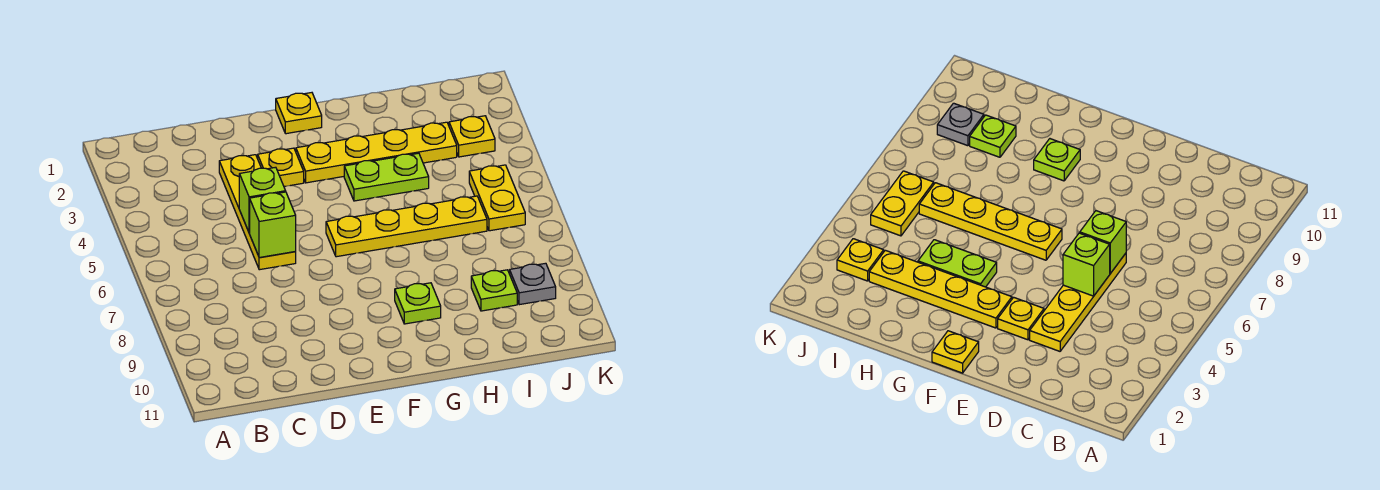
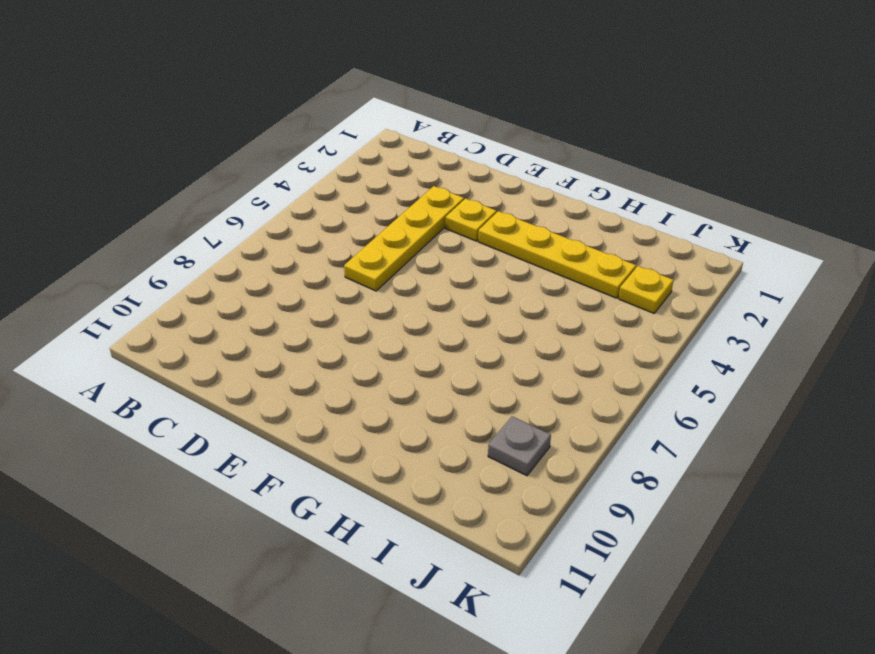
none -> yellow plate F1 level 1
none -> yellow plate F6:I6 level 1
none -> lime plate G4:H4 level 1

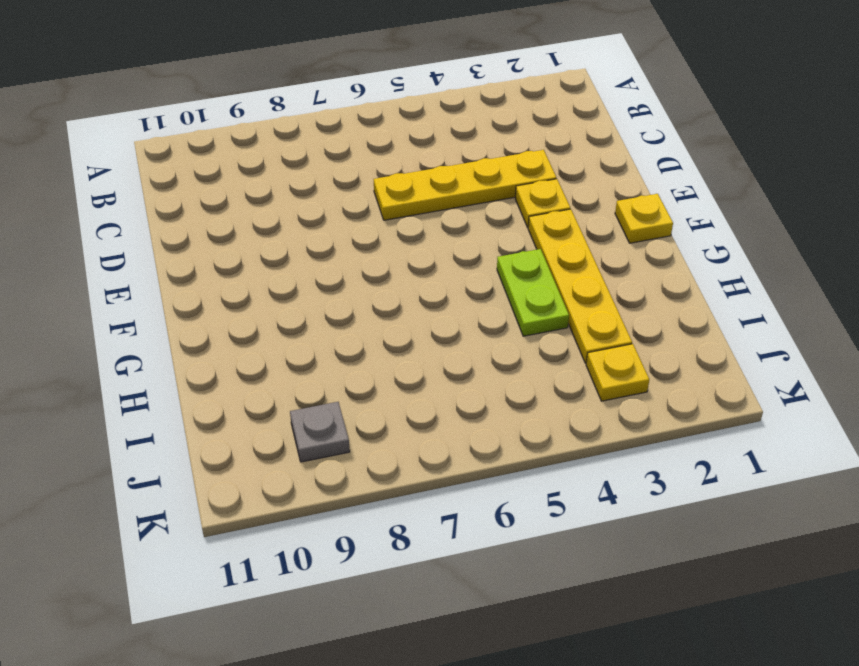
none -> yellow plate F6:I6 level 1
none -> lime plate G9 level 1
none -> lime plate I9 level 1

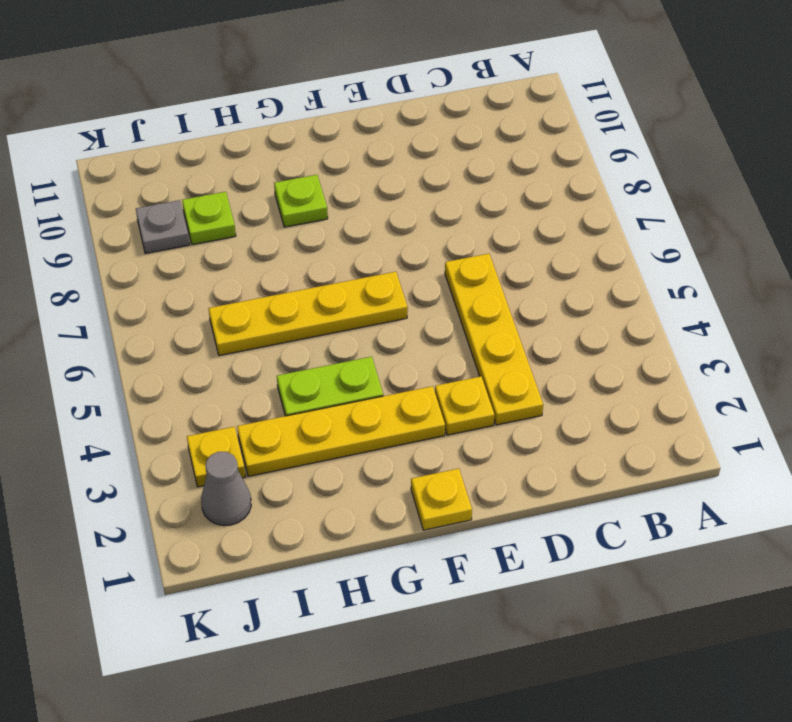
grey cone J2 level 1 -> none
none -> yellow plate J5:J6 level 1
none -> lime brick D5 level 2
none -> lime brick D6 level 2

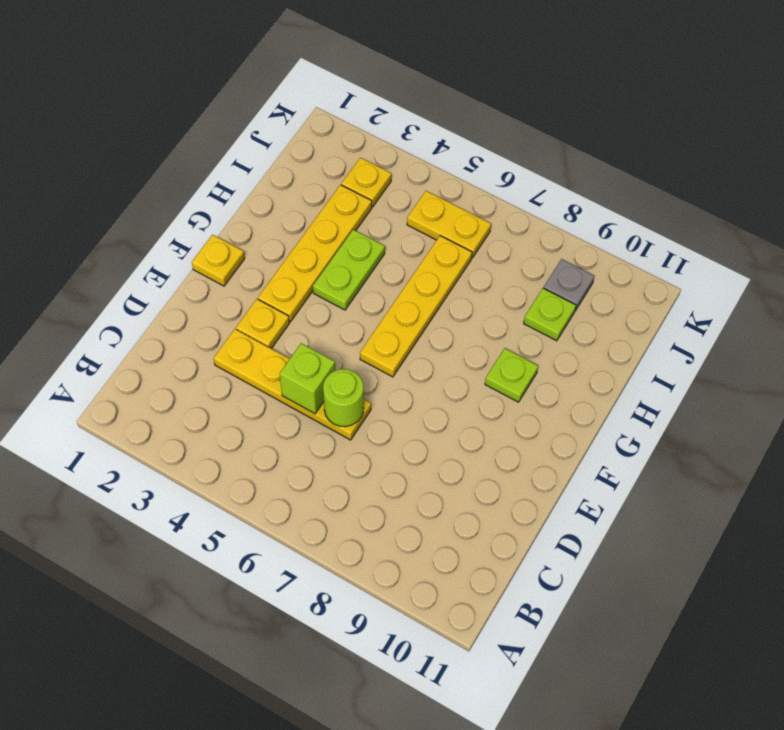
lime round brick D6 level 2 -> lime brick D6 level 2

